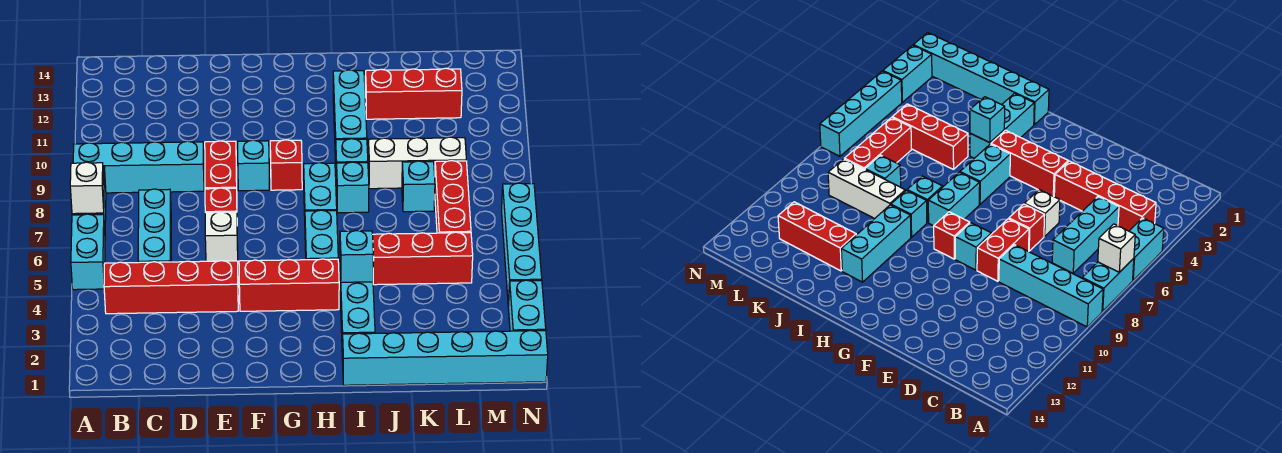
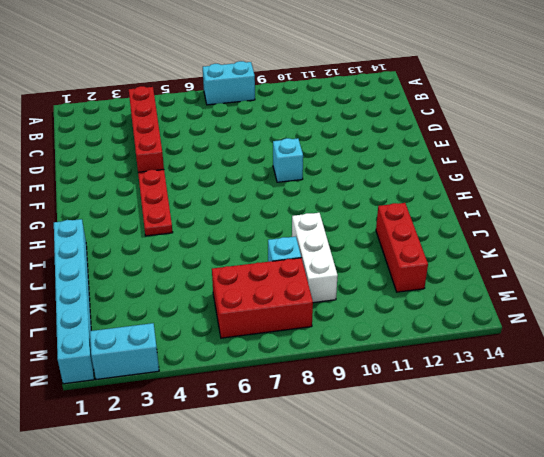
red plate F4:H4 level 1 -> red brick F4:H4 level 1
red brick L6:M8 level 1 -> red brick L6:L8 level 1
none -> cyan brick A5:A6 level 1
none -> cyan brick A9:D9 level 1
none -> cyan brick C5:C7 level 1

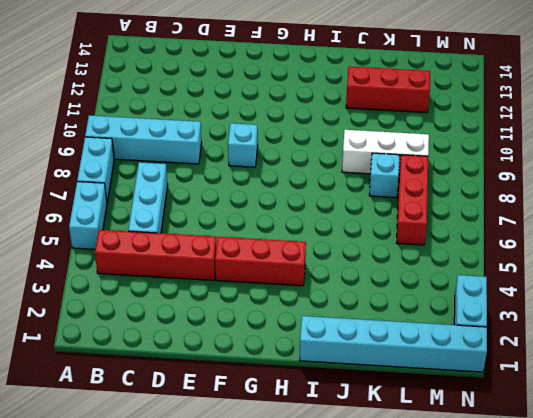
none -> white brick E6 level 1
none -> red brick E7 level 1
none -> red brick E8:E9 level 1

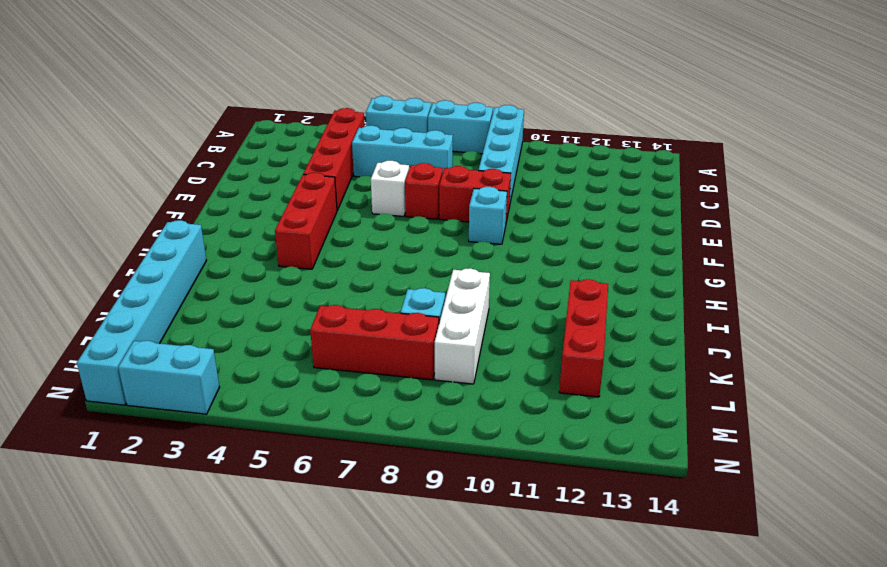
none -> red brick G9 level 1
none -> cyan brick H5:H6 level 1
none -> cyan brick H7:H8 level 1

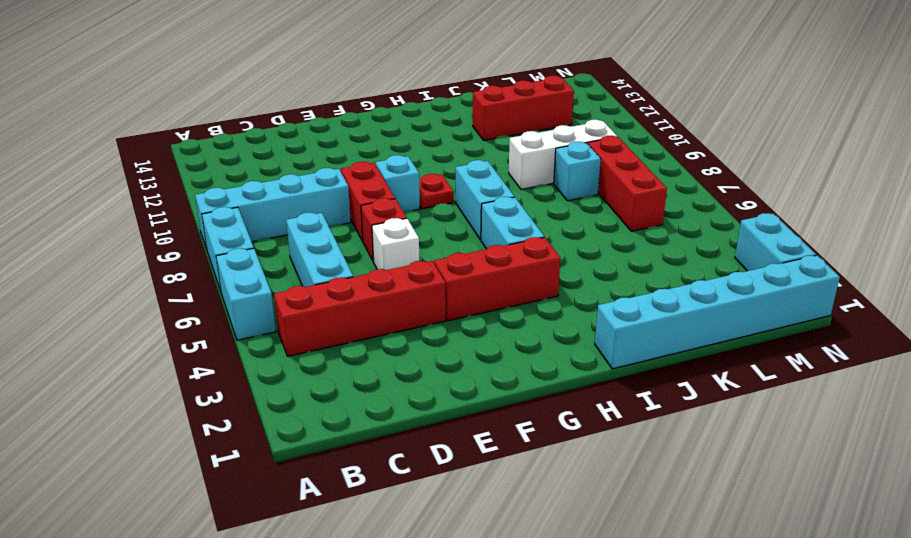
red plate G9 level 1 -> red brick G9 level 1
none -> cyan brick I2:I4 level 1
none -> cyan brick I8 level 1
none -> cyan brick I9 level 1

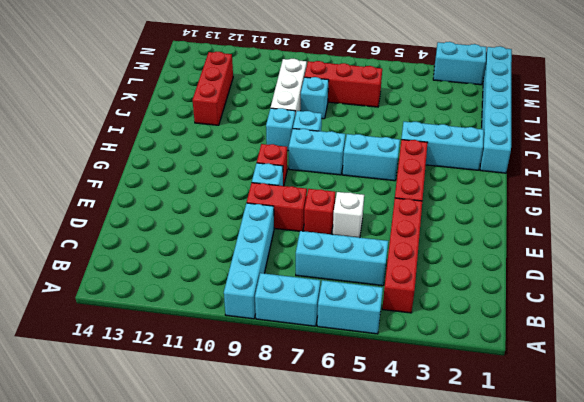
none -> cyan brick I10:I12 level 1
none -> red brick J5:L5 level 1
none -> cyan brick N4:N7 level 1

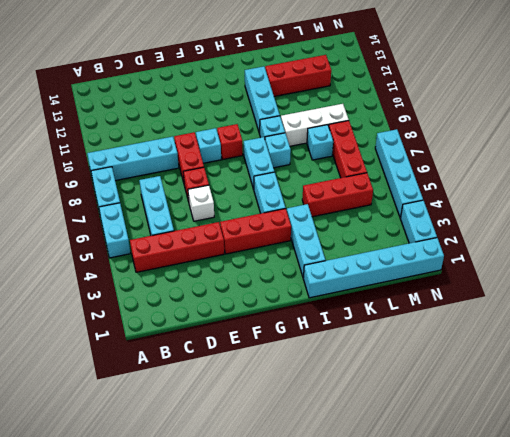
none -> white brick A7 level 2
none -> cyan brick I4 level 2

